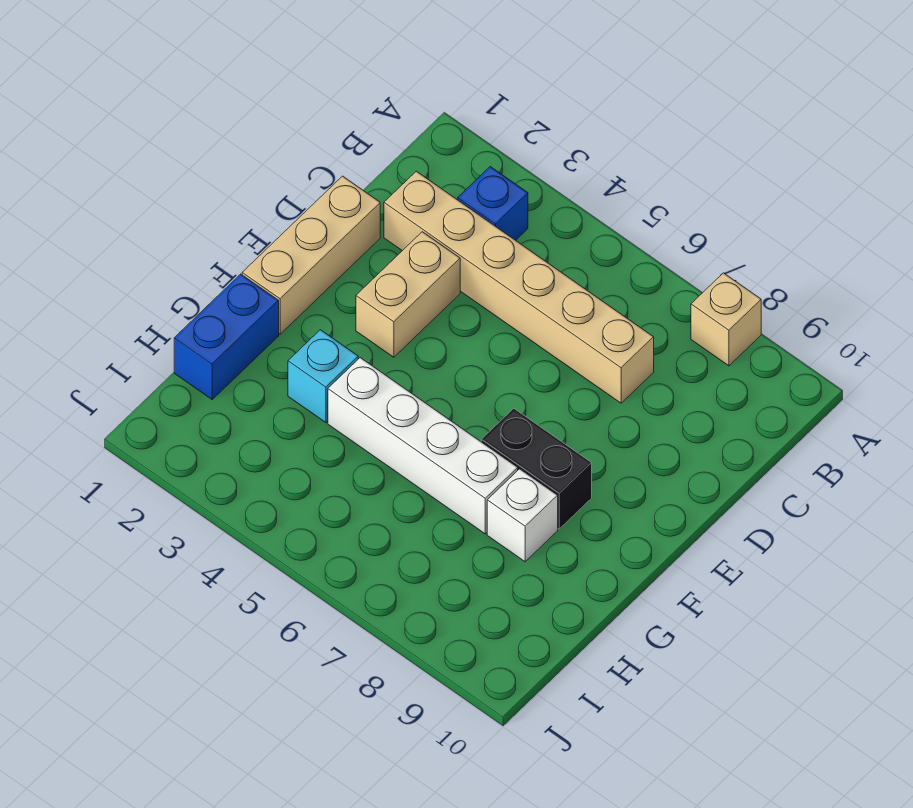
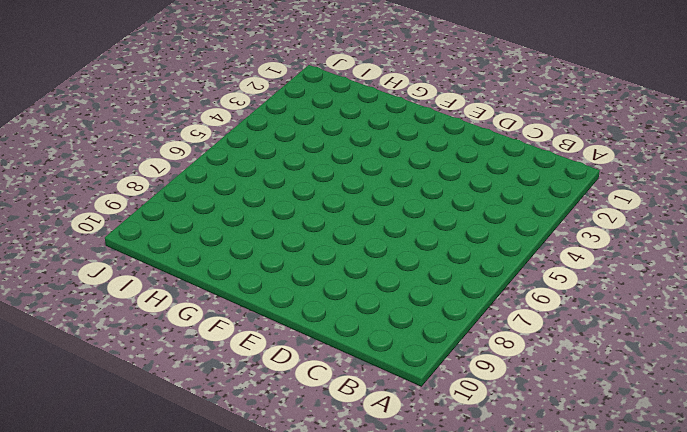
none -> tan brick A8 level 1
none -> blue brick B3 level 1

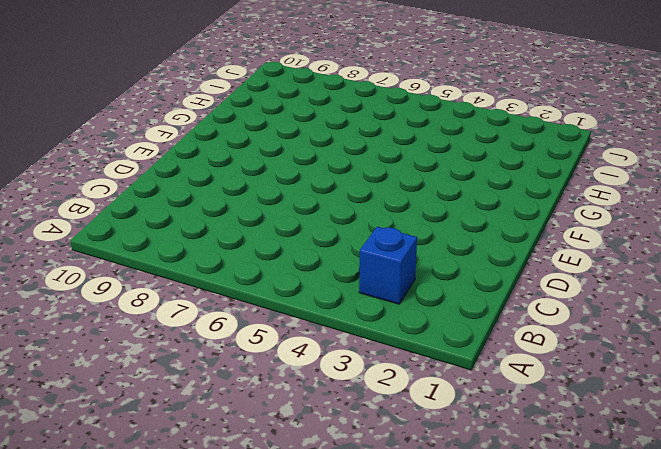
none -> tan brick A8 level 1
none -> tan brick C2:C7 level 1

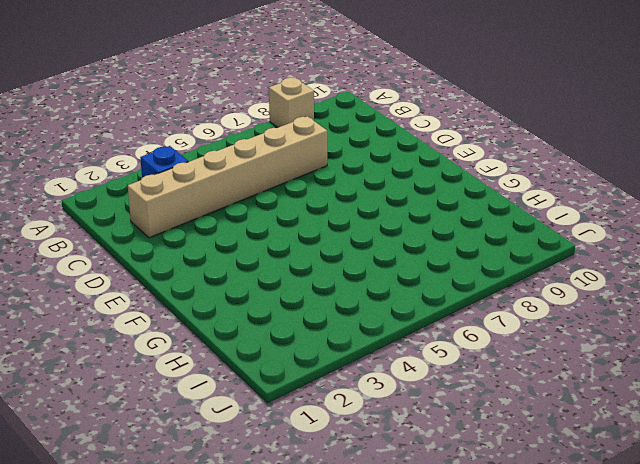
none -> tan brick D1:F1 level 1
none -> tan brick D3:E3 level 1

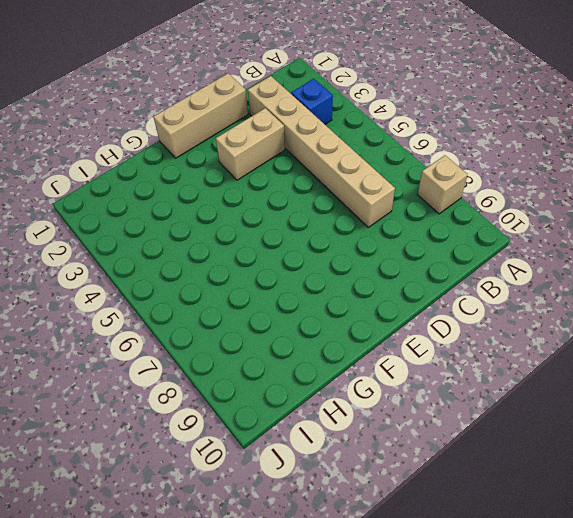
none -> black brick F7:F8 level 1
none -> blue brick G1:H1 level 1

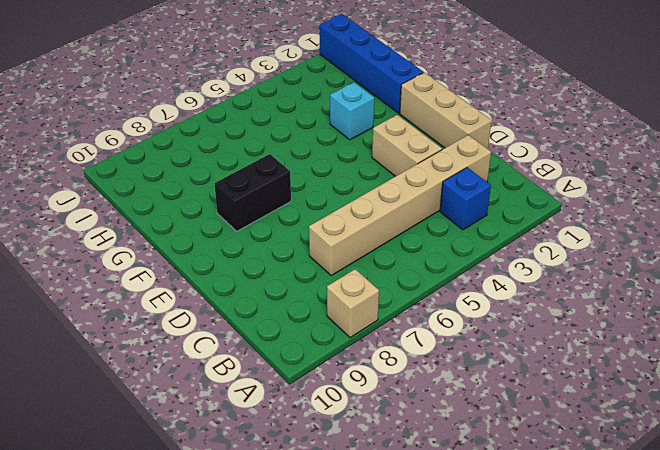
blue brick G1:J1 level 1 -> blue brick G1:H1 level 1
none -> white brick G4:G7 level 1
none -> white brick G8 level 1

